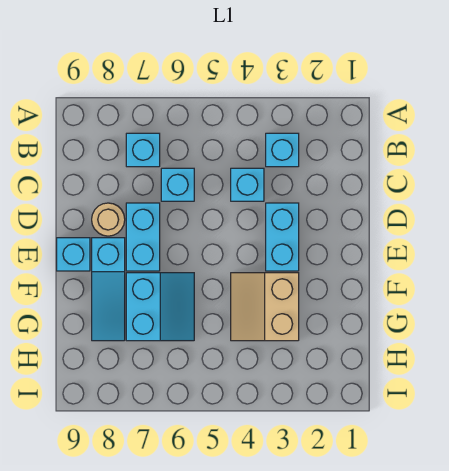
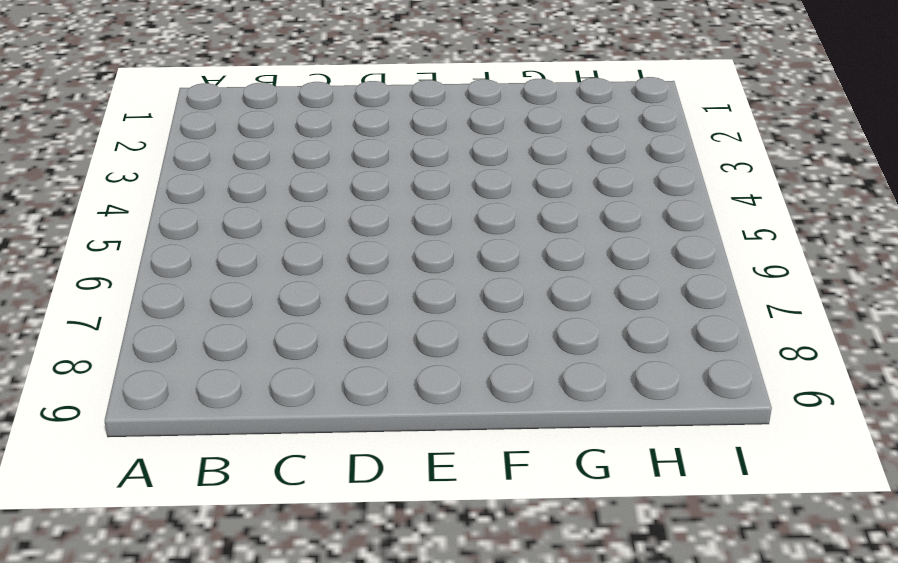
none -> cyan brick B3 level 1
none -> cyan brick B7 level 1

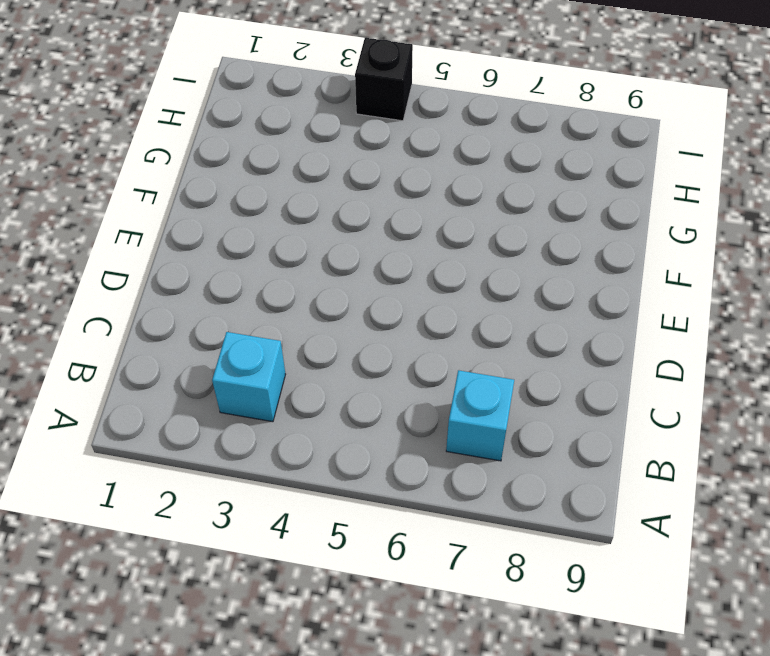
black brick I4 level 1 -> none
none -> cyan brick C4 level 1
none -> cyan brick C6 level 1

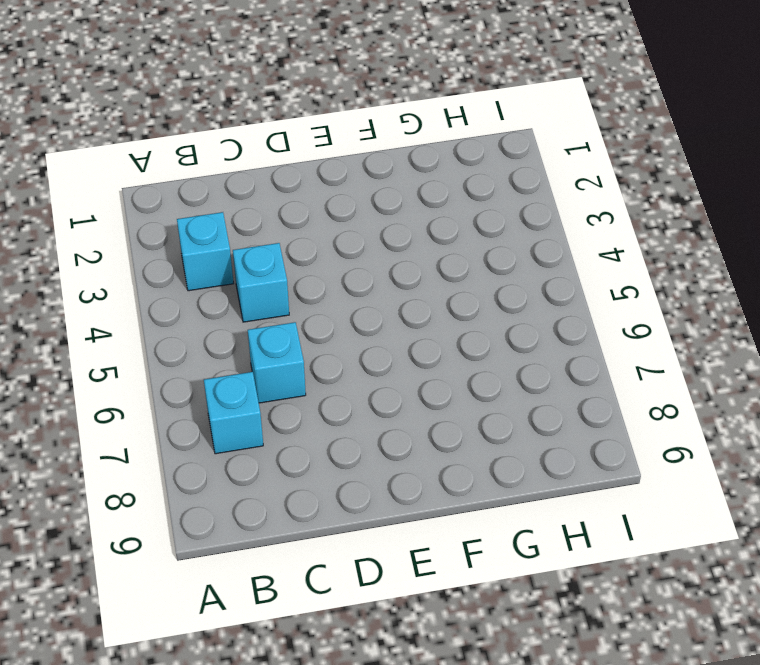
none -> cyan brick D3:E3 level 1
none -> cyan brick D7:E7 level 1

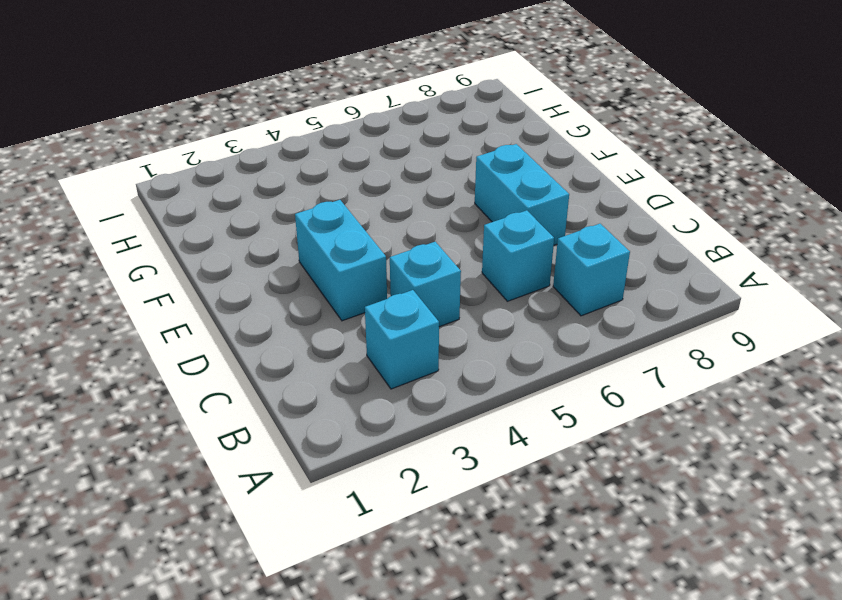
none -> tan round brick D8 level 1
none -> cyan slope E8:G8 level 1 top E

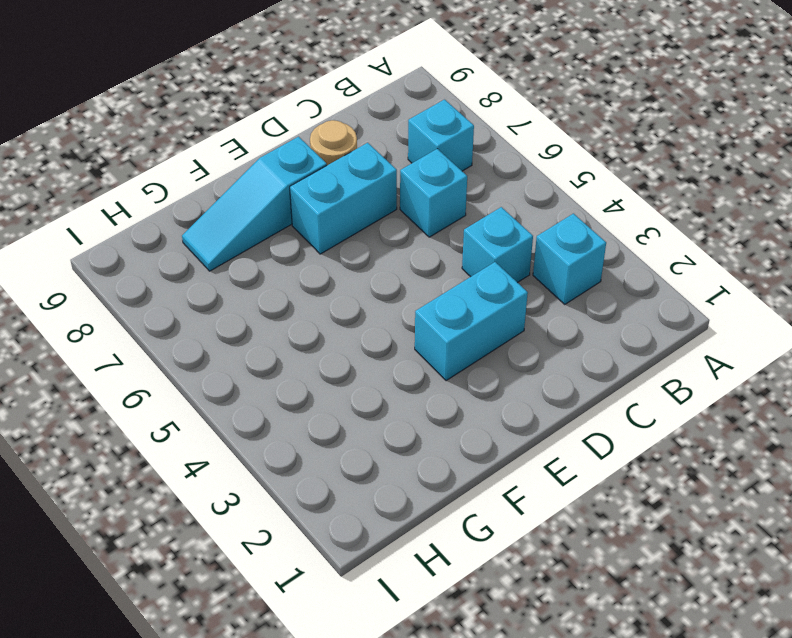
none -> cyan brick E9 level 1
none -> tan slope F3:G4 level 1 top 3

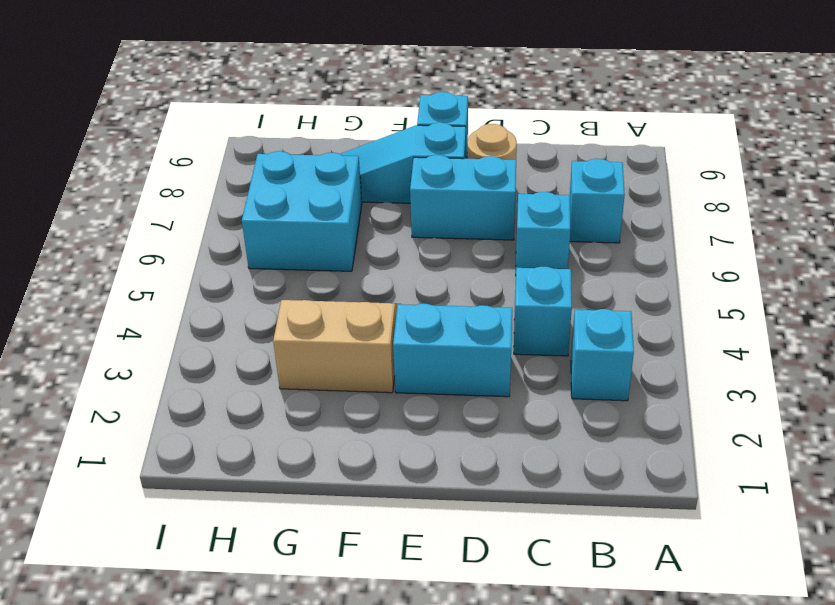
cyan brick G6:H7 level 1 -> cyan slope F6:G7 level 1 top 7

